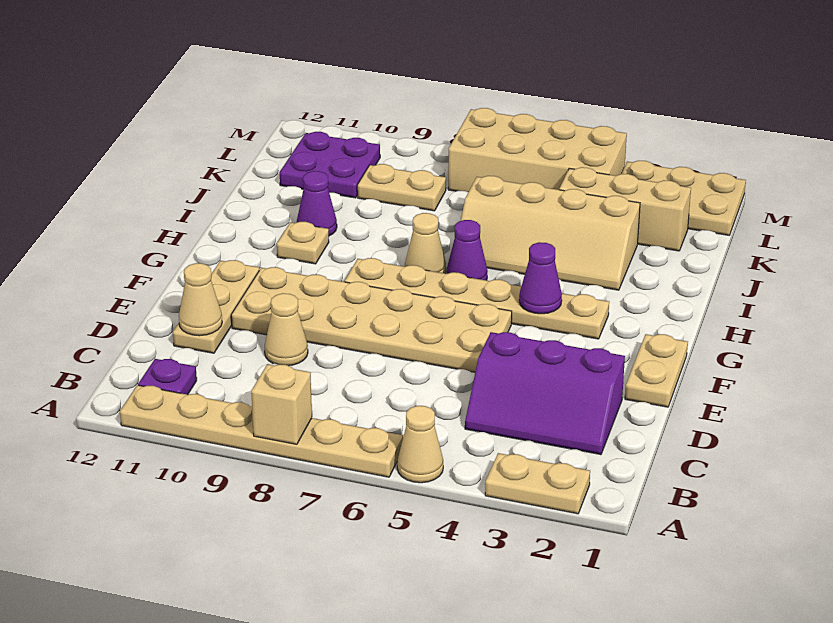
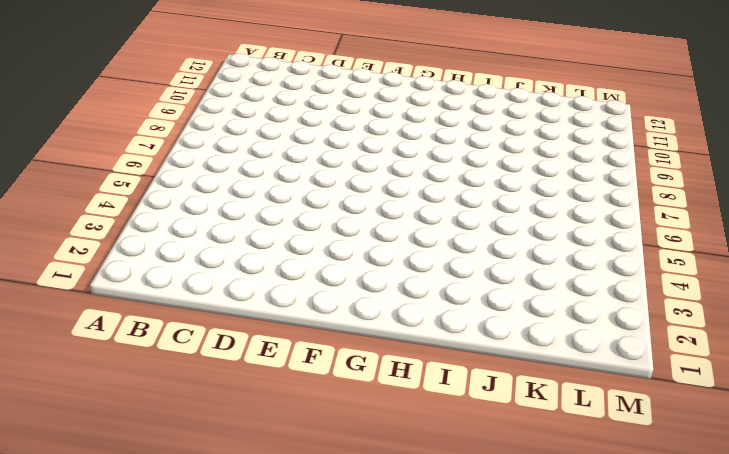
none -> tan plate A2:A3 level 1
none -> tan cone A5 level 1
none -> tan plate A6:A11 level 1

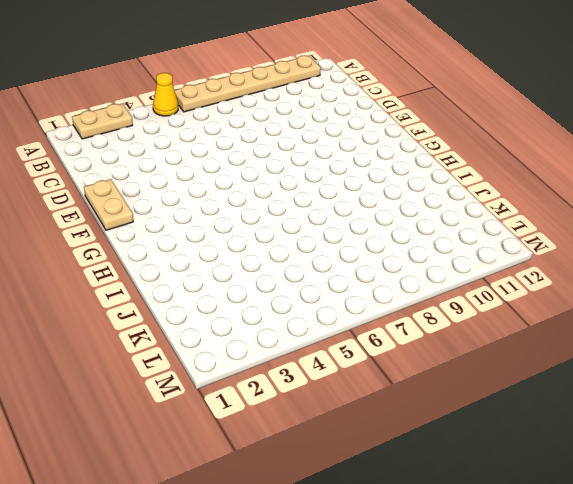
yellow cone A5 level 1 -> tan cone A5 level 1
none -> purple plate B11 level 1
none -> purple slope C2:D4 level 1 top D
none -> tan cone D9 level 1

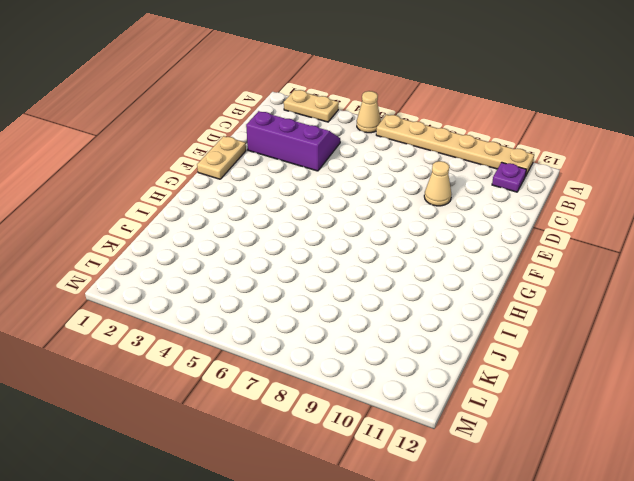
none -> tan plate D11:F11 level 1
none -> tan plate E5:F10 level 1
none -> tan plate G3:G8 level 1

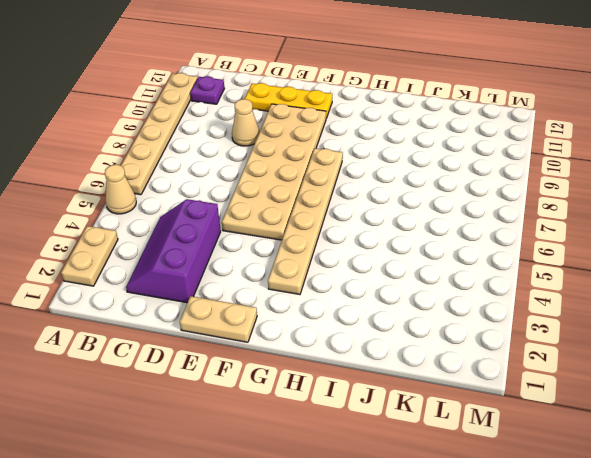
yellow plate D11:F11 level 1 -> tan plate D11:F11 level 1
none -> purple cone H6 level 1
none -> tan cone H7 level 1
none -> tan plate H10 level 1

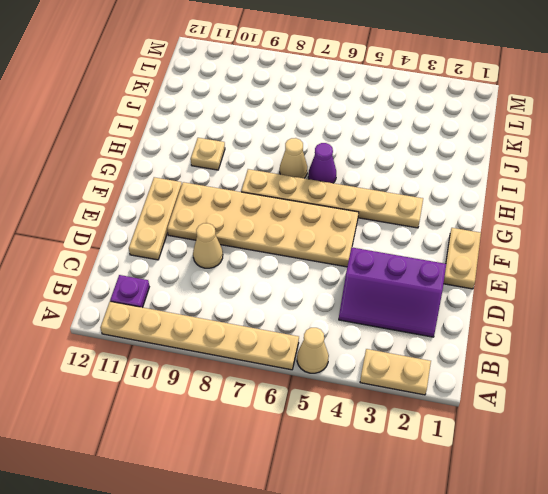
none -> tan slope I3:J6 level 1 top J
none -> purple cone I10 level 1
none -> tan brick K2:K4 level 1

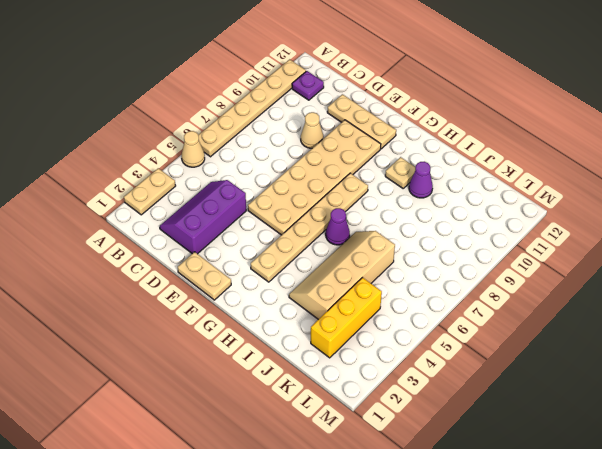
yellow brick K2:K4 level 1 -> tan brick K2:K4 level 1
none -> tan cone H7 level 1
none -> tan plate K8:K9 level 1
none -> purple plate K10:L11 level 1

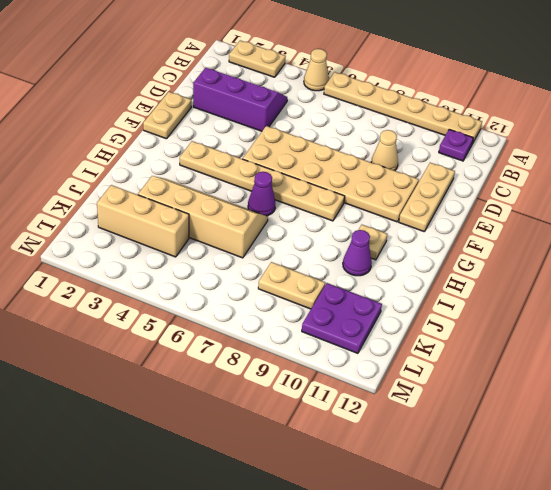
none -> tan cone H7 level 1
none -> tan plate L1:M3 level 1
none -> tan brick L4:M7 level 1

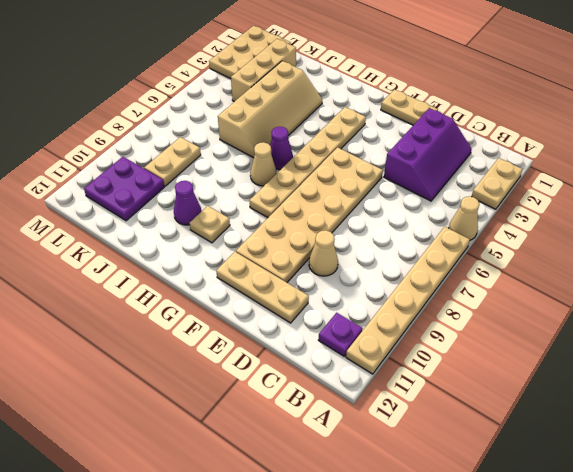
none -> tan brick L4:M7 level 1
none -> tan brick A8 level 2
none -> tan cone D11 level 2

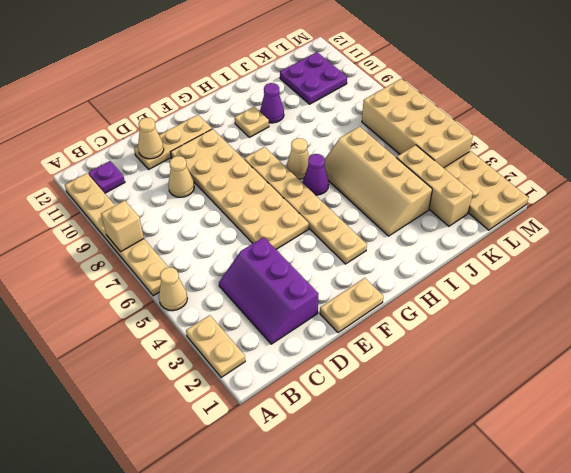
none -> tan plate K8:K9 level 1
none -> purple cone G4 level 2

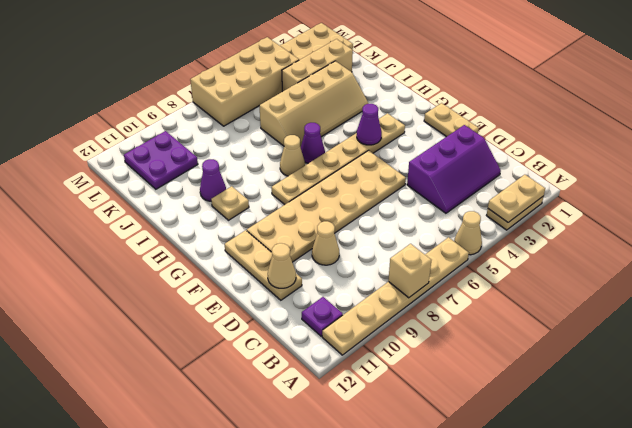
tan plate A2:A3 level 2 -> tan plate K8:K9 level 1

